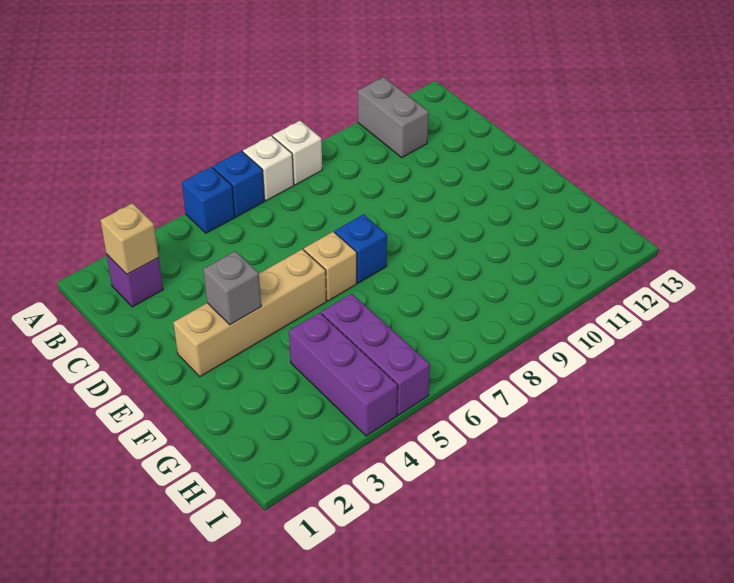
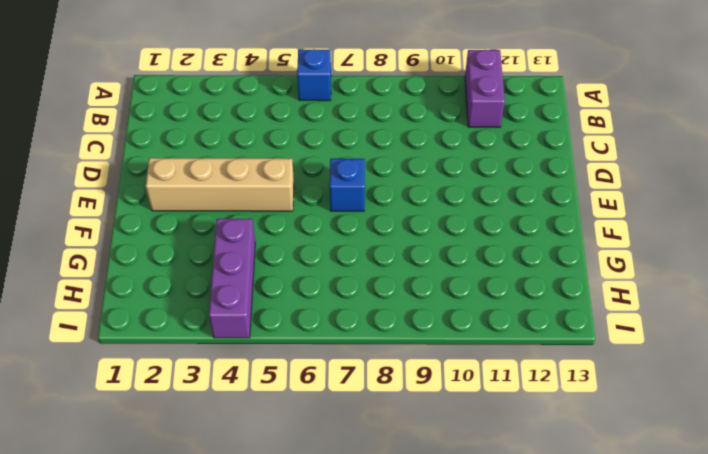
purple brick A11:B11 level 1 -> grey brick A11:B11 level 1
none -> blue brick A5 level 1
none -> white brick A7 level 1
none -> white brick A8 level 1

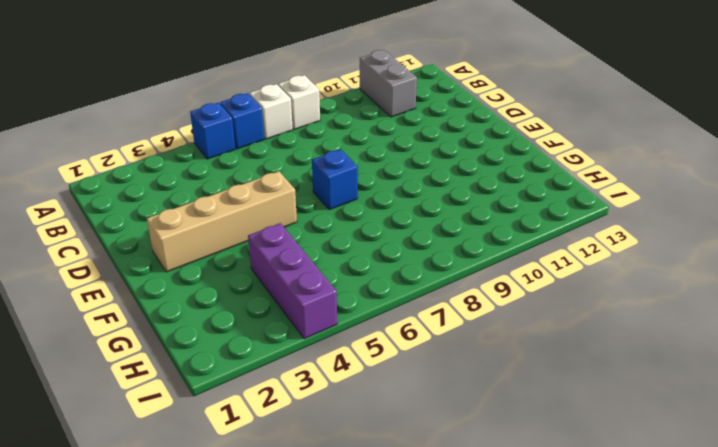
none -> purple brick B2 level 1
none -> tan brick E6 level 1
none -> purple brick G5:I5 level 1

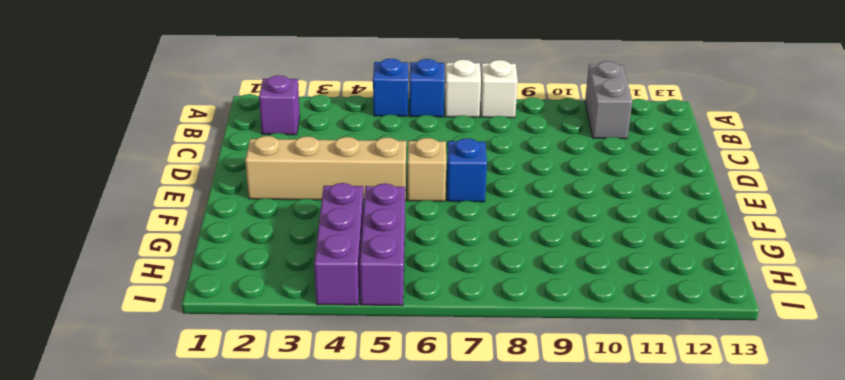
none -> tan brick B2 level 2
none -> grey brick E3 level 2

